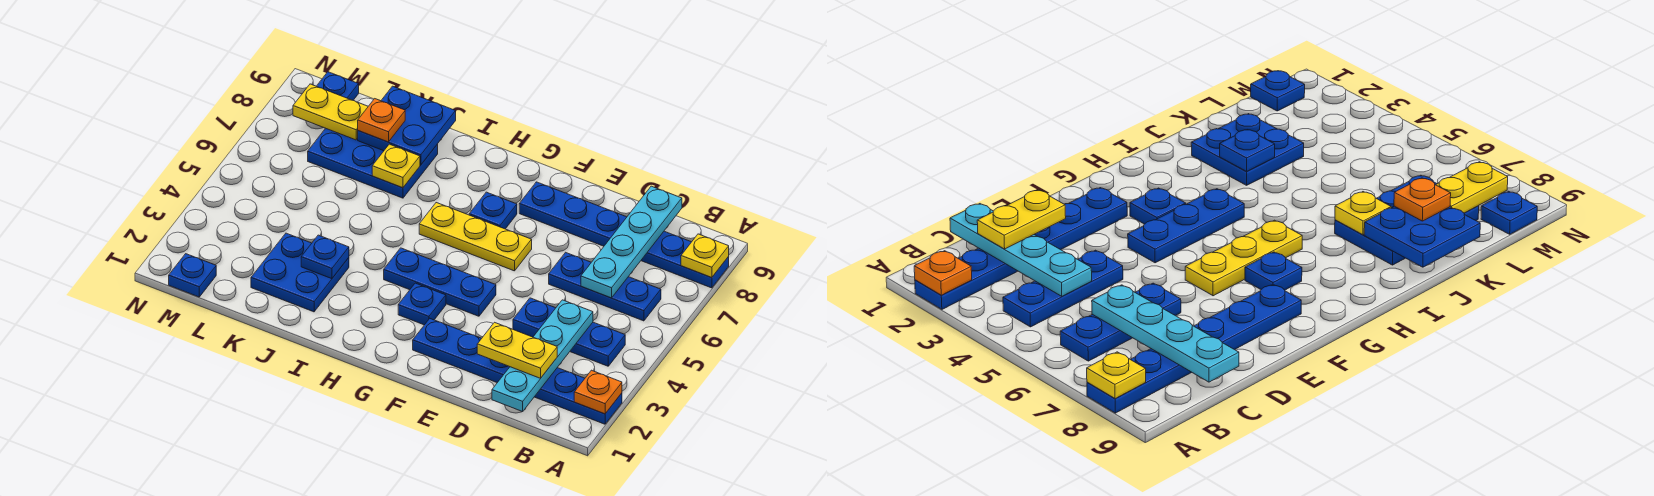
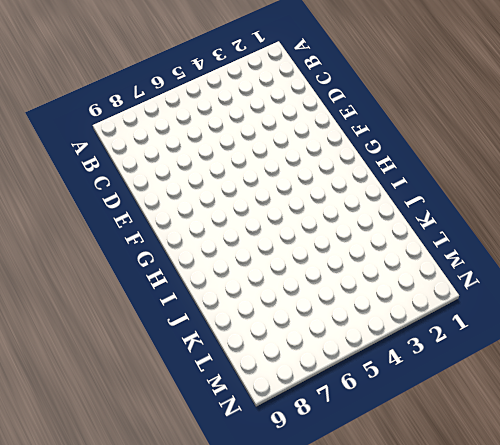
none -> blue plate A2:F2 level 1
none -> blue plate A8:F8 level 1
none -> blue plate B4:D4 level 1

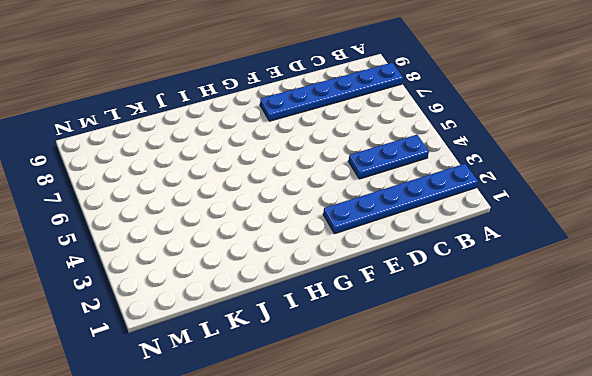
none -> blue plate B6:D6 level 1
none -> blue plate F4:H4 level 1
none -> yellow plate F6:H6 level 1

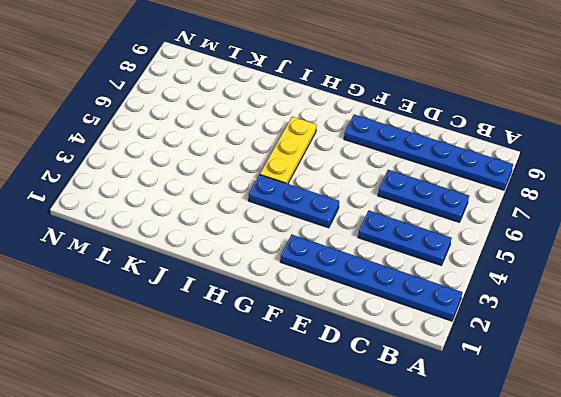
yellow plate H5:H7 level 1 -> yellow plate F6:H6 level 1
none -> blue plate G3 level 1
none -> blue plate G7 level 1
none -> blue plate J2:K3 level 1

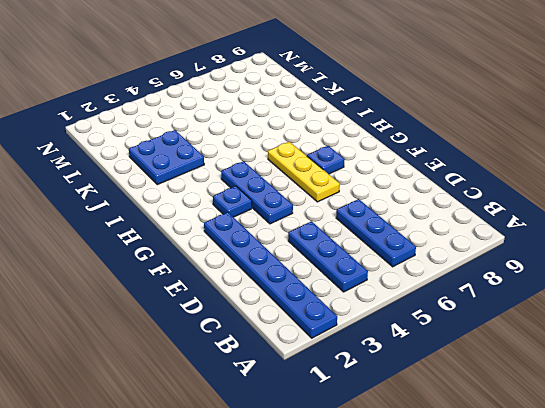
none -> blue plate A8:F8 level 1
none -> blue plate J7:L8 level 1
none -> blue plate M1 level 1

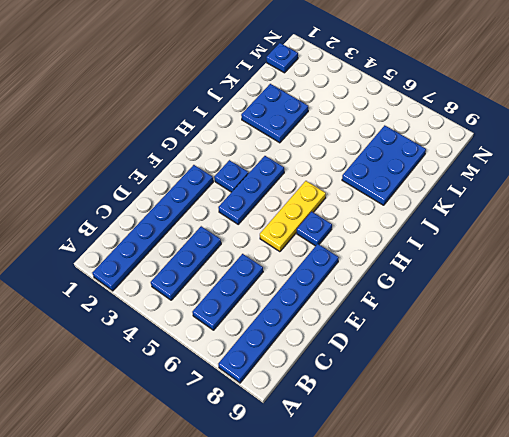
none -> blue plate M9 level 1
none -> orange plate A2 level 2
none -> yellow plate A8 level 2

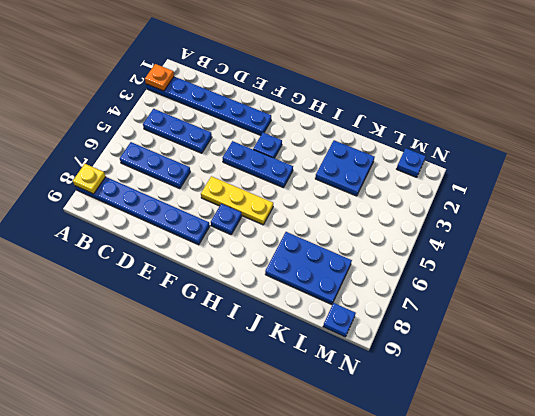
none -> cyan plate C1:C4 level 2
none -> cyan plate C6:C9 level 2
none -> blue plate J3 level 2

